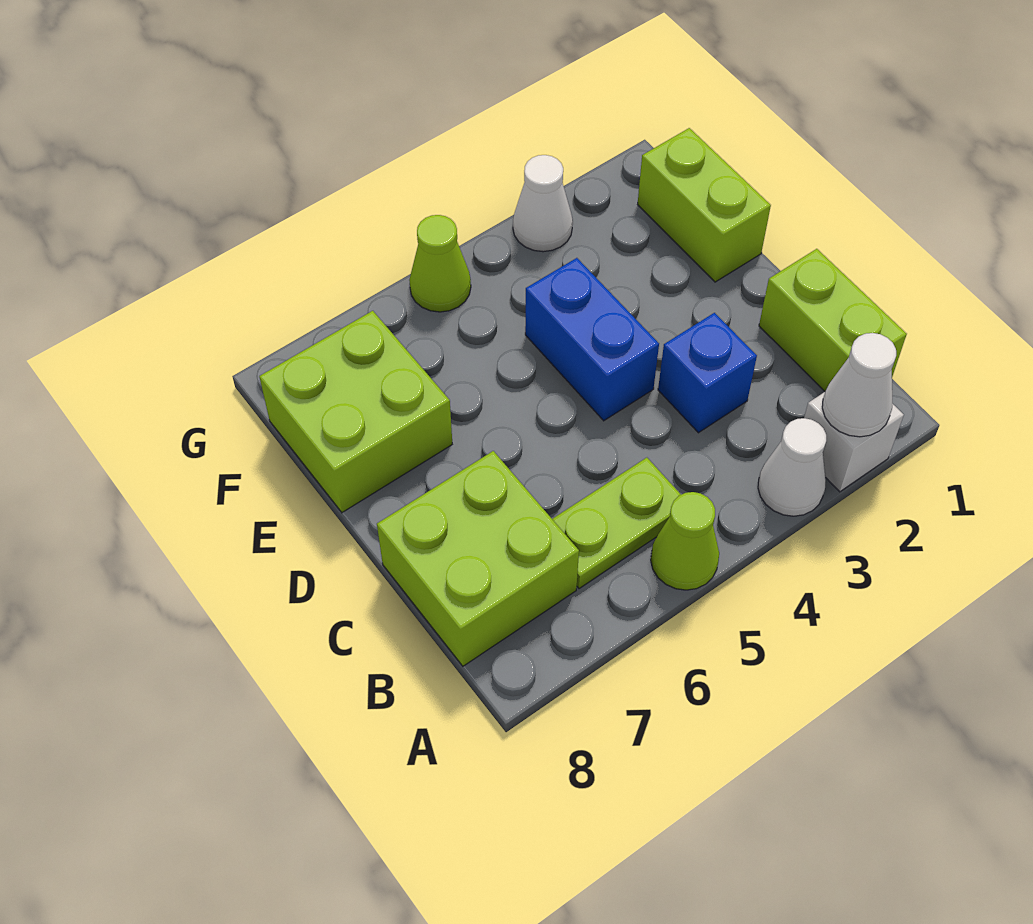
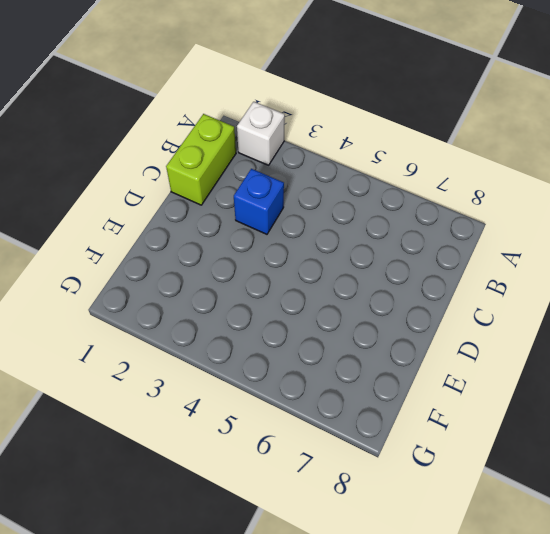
none -> white cone A3 level 1
none -> lime cone A5 level 1
none -> lime plate B5:B6 level 1

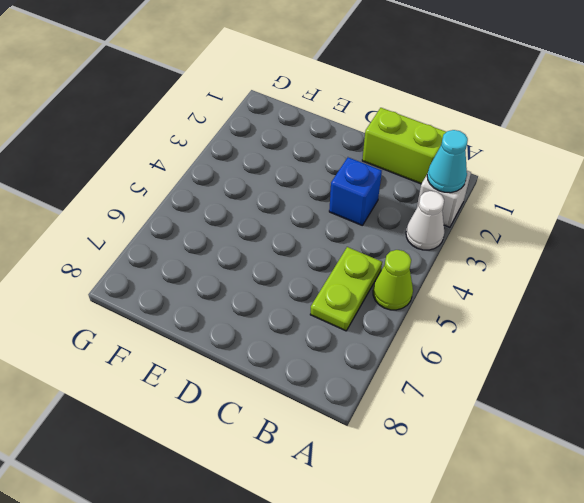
cyan cone A2 level 2 -> white cone A2 level 2
none -> lime brick B7:C8 level 1
none -> blue brick D4:E4 level 1
none -> lime brick E1:F1 level 1

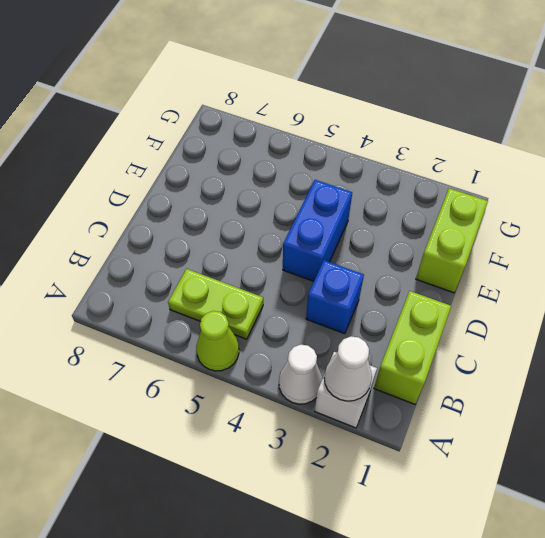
none -> lime brick B7:C8 level 1
none -> lime brick E7:F8 level 1
none -> white cone G3 level 1

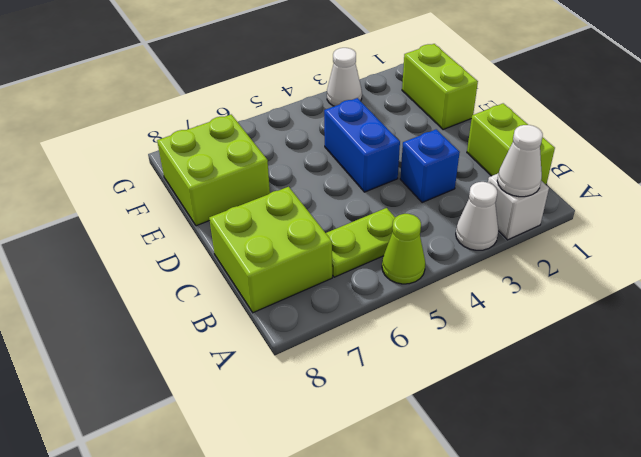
none -> lime cone G5 level 1

